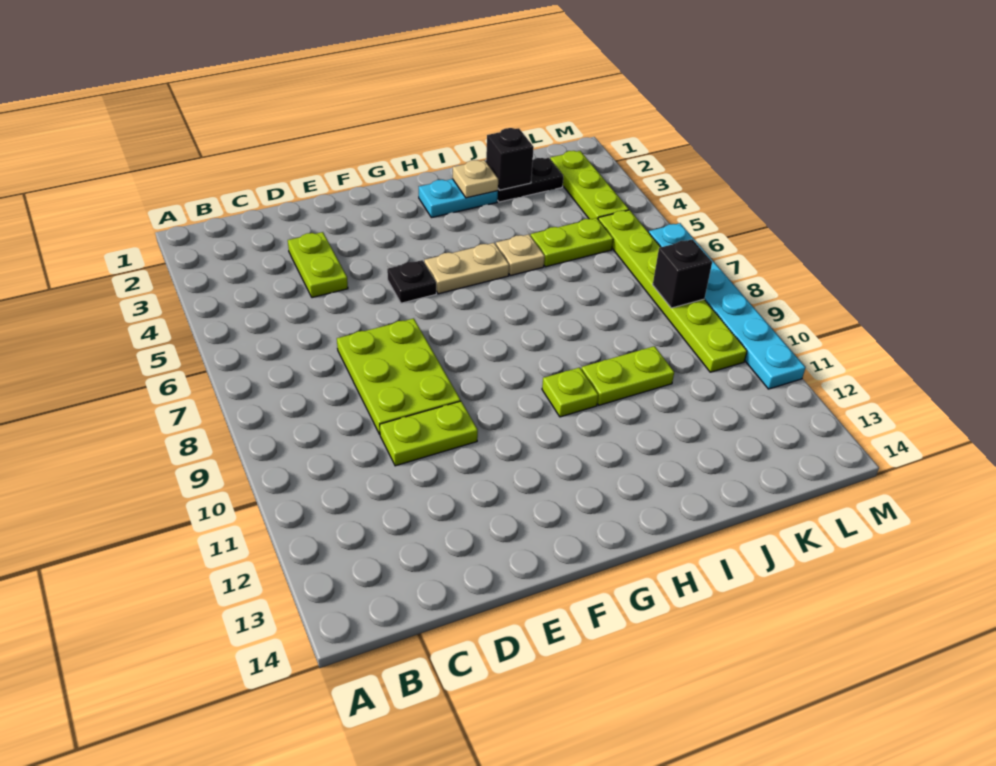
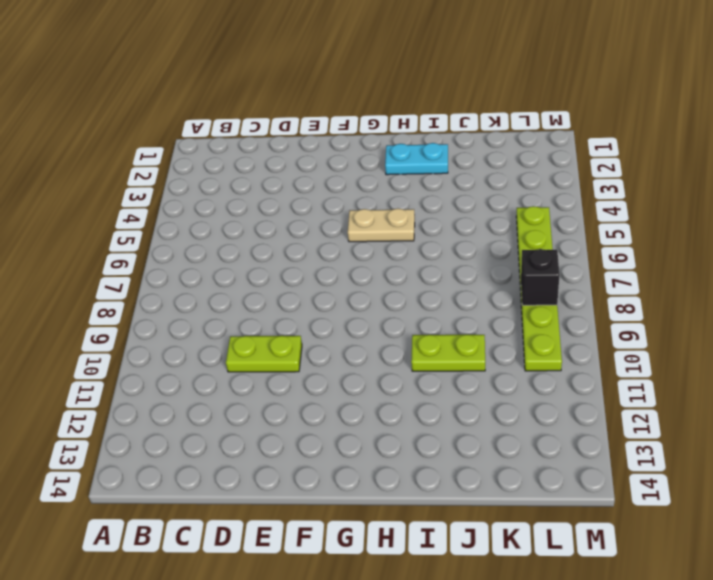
none -> lime plate D3:D4 level 1
none -> lime plate D7:E9 level 1
none -> black plate F5 level 1

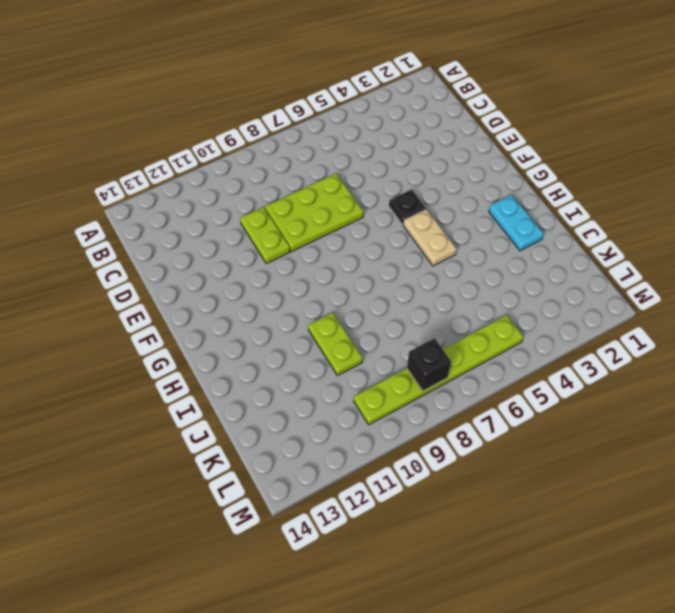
none -> lime plate D3:D4 level 1
none -> lime plate H10 level 1
none -> tan plate I5 level 1

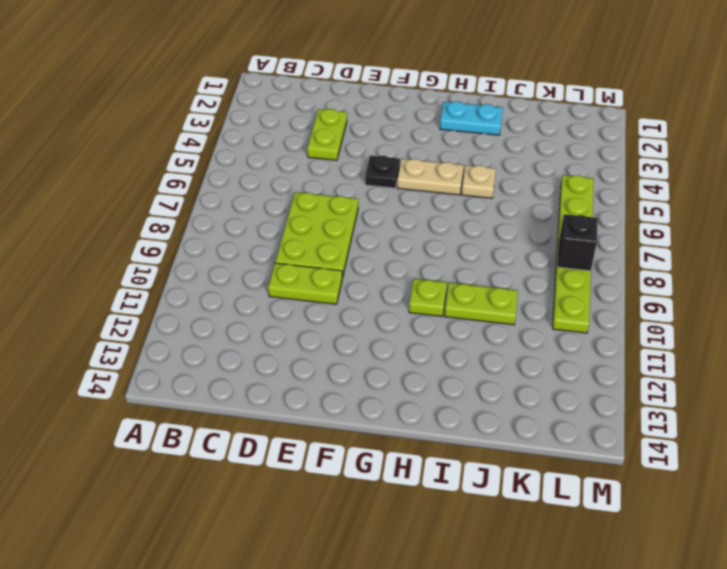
none -> black plate J2:K2 level 1
none -> lime plate J5:K5 level 1
none -> lime plate L2:L4 level 1

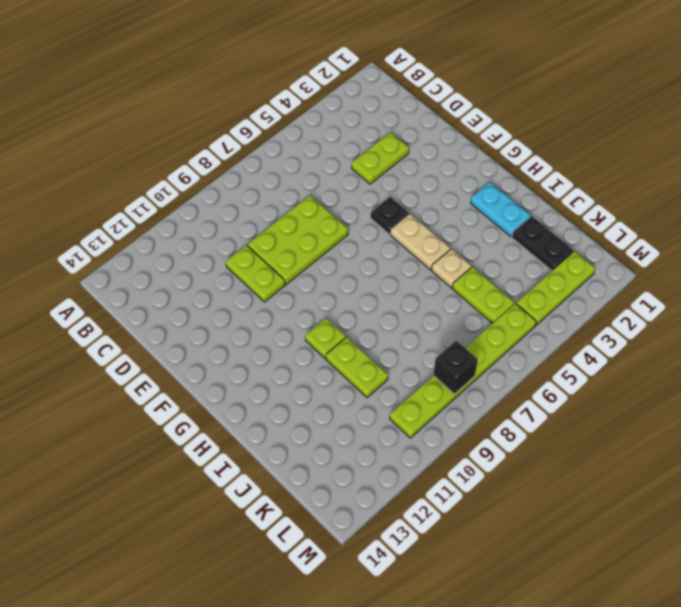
none -> cyan plate M6:M11 level 1
none -> tan plate I2 level 2
none -> black brick J2 level 2

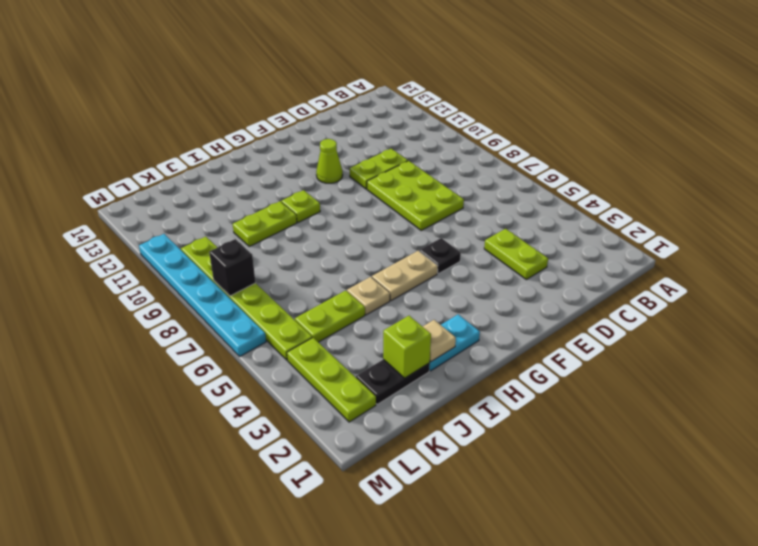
lime cone F11 level 1 -> none
lime brick J2 level 2 -> black brick J2 level 2

